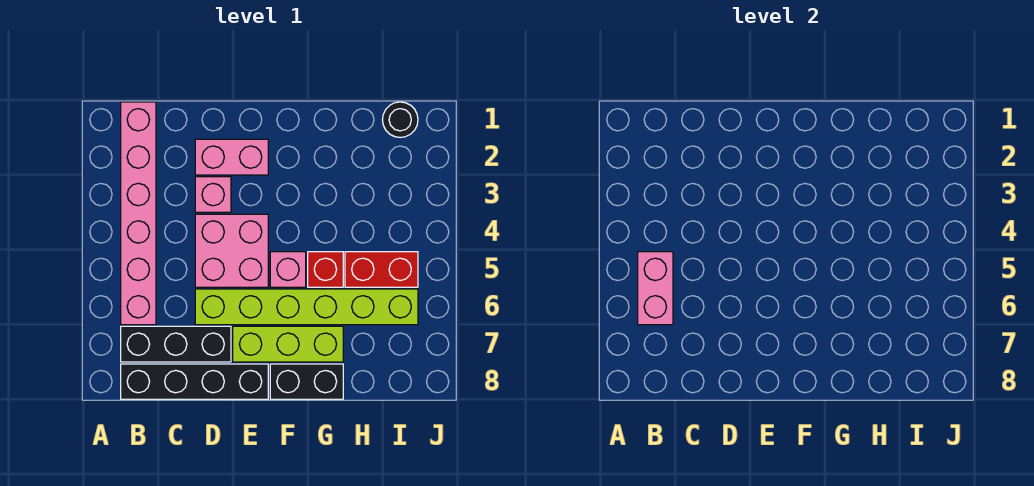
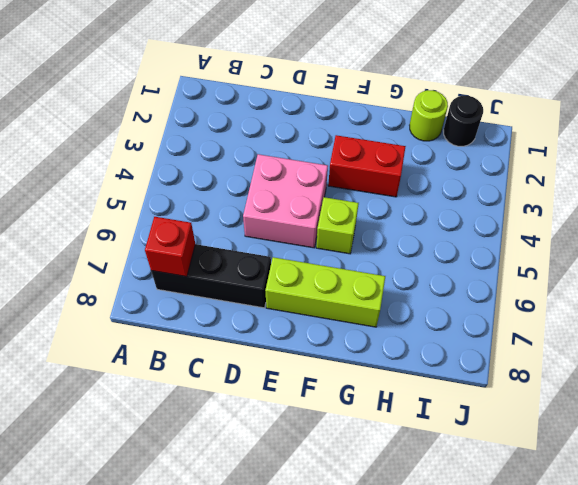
red brick B7 level 2 -> red brick G5 level 1
red brick F3:G3 level 1 -> red brick H5:I5 level 1
lime brick F5 level 1 -> pink brick F5 level 1
lime round brick H1 level 1 -> none
none -> pink brick B1:B6 level 1
none -> black brick B8:E8 level 1
none -> pink brick D2:E2 level 1

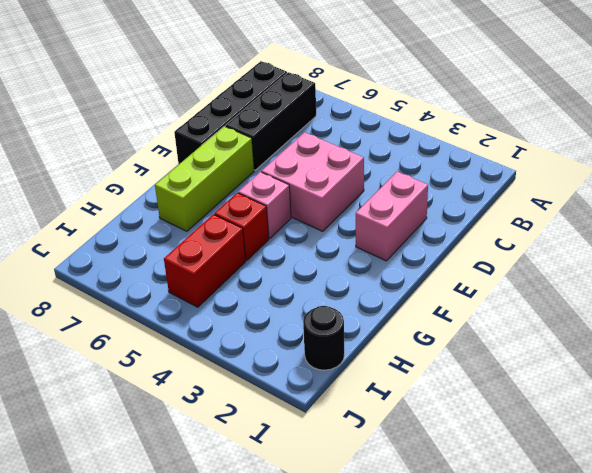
none -> pink brick B1:B6 level 1
none -> pink brick D3 level 1
none -> lime brick D6:I6 level 1

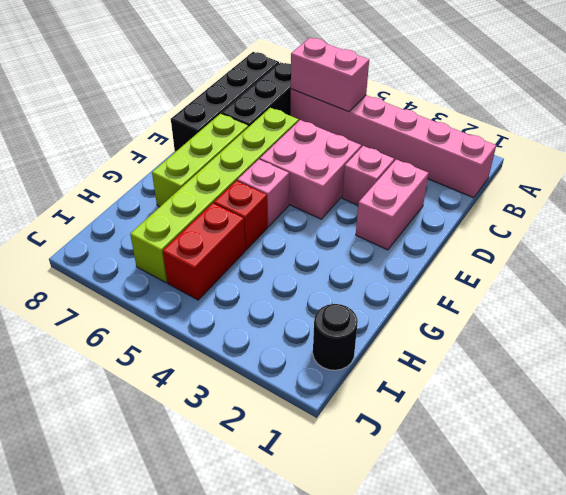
none -> black brick F8:G8 level 1

